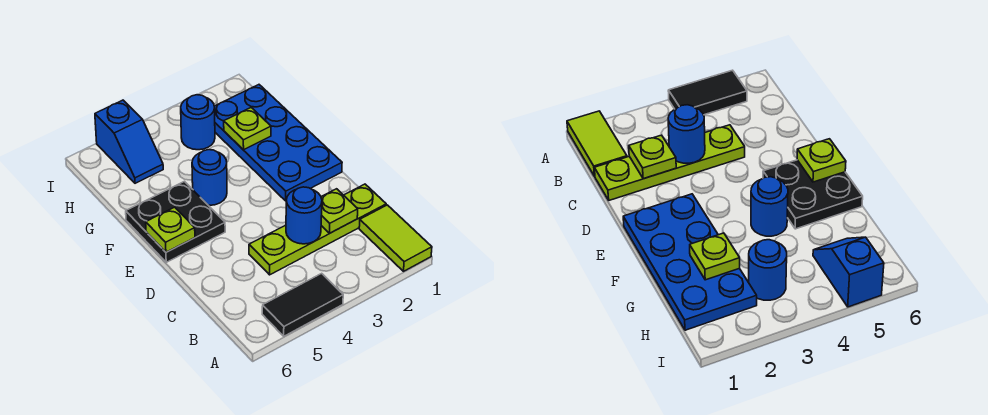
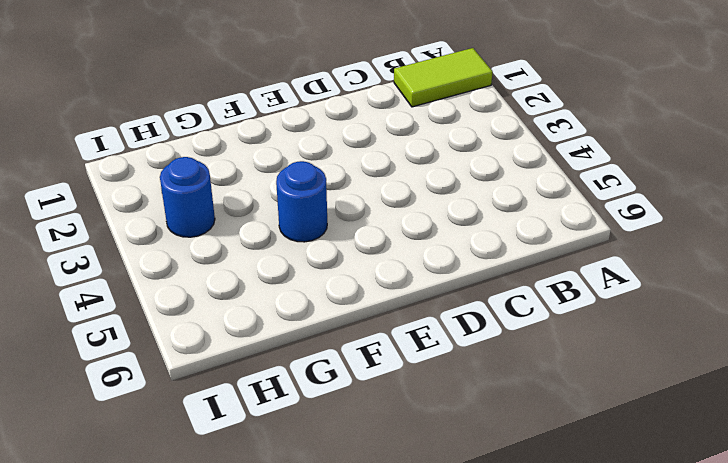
none -> black tile A4:A5 level 1
none -> lime plate C1:C4 level 1
none -> blue plate E1:H2 level 1

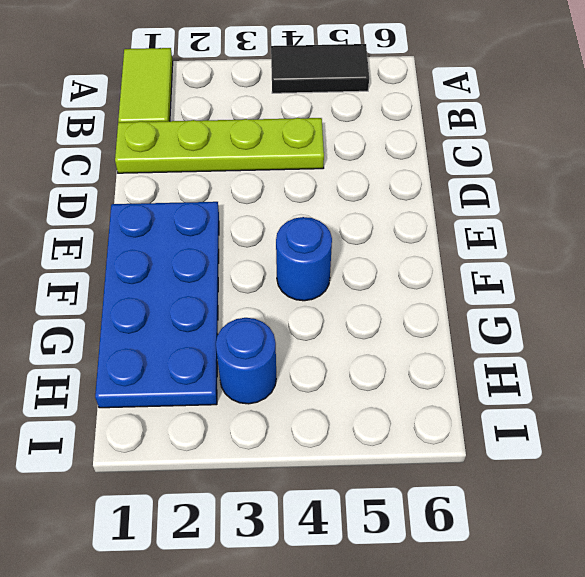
none -> black plate E5:F6 level 1
none -> blue slope H5:I5 level 1 top I
none -> lime plate C2 level 2

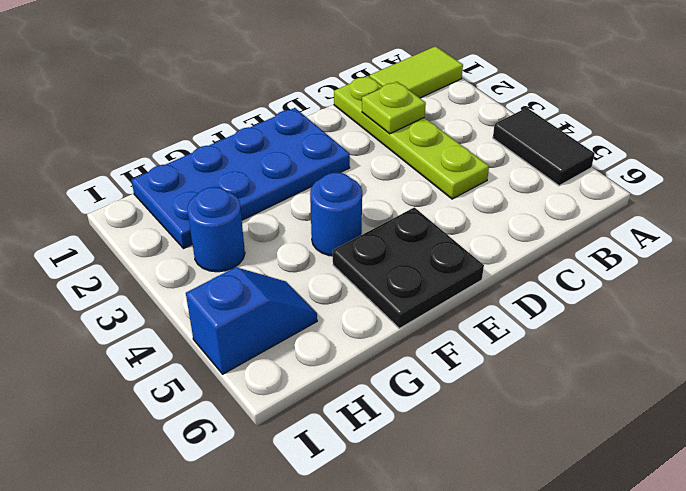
none -> blue round brick C3 level 2
none -> lime plate E6 level 2
none -> lime plate G2 level 2

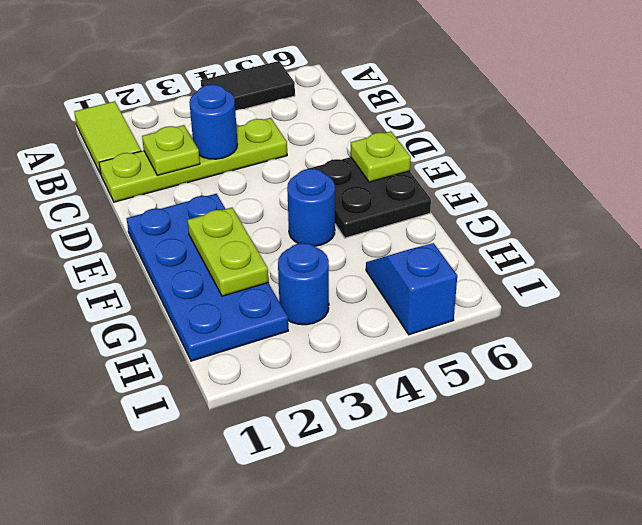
lime plate F2:G2 level 2 -> lime plate G2 level 2

